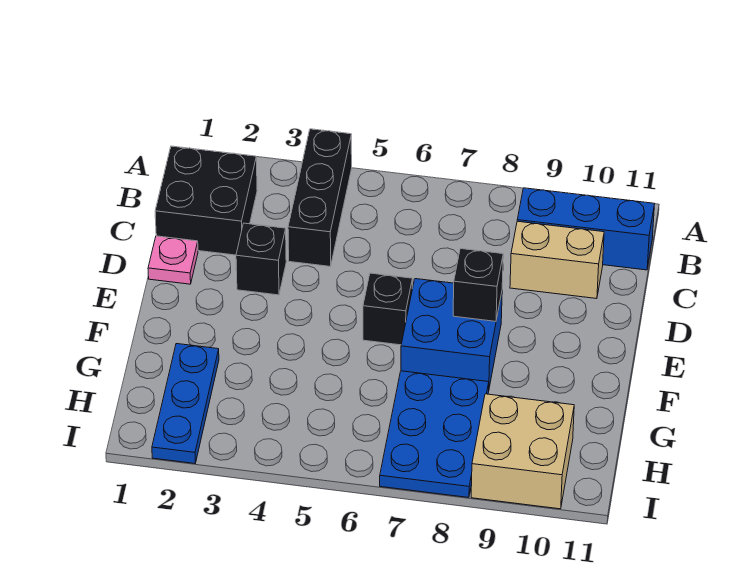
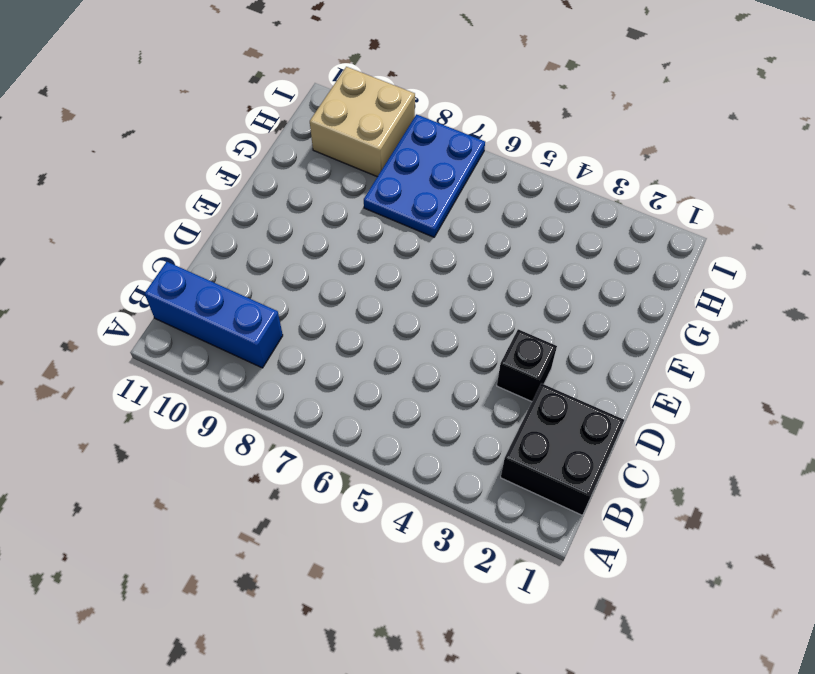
none -> black brick A4:C4 level 1
none -> tan brick C9:C10 level 1
none -> pink plate D1 level 1

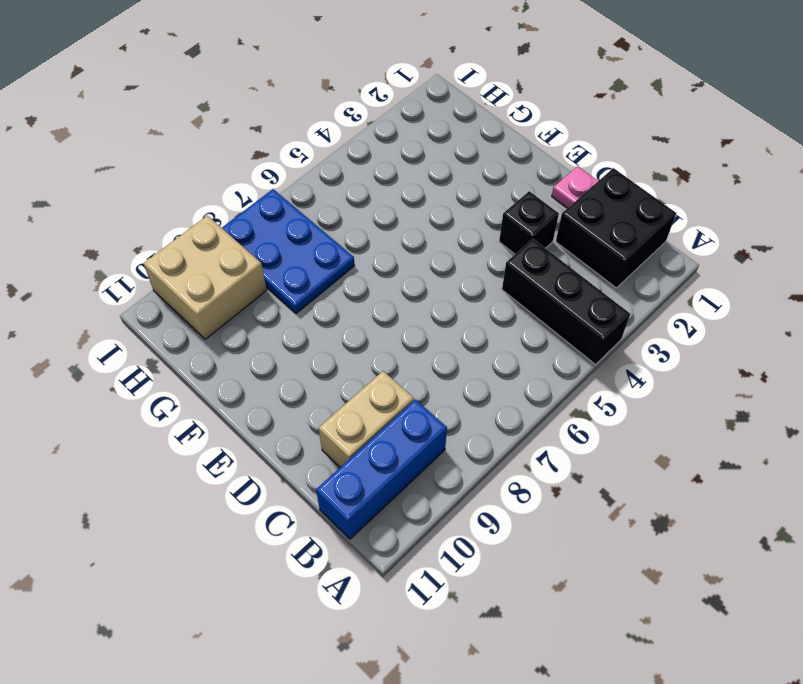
none -> black brick E6 level 1
none -> blue brick E7:F8 level 1
none -> blue plate G2:I2 level 1

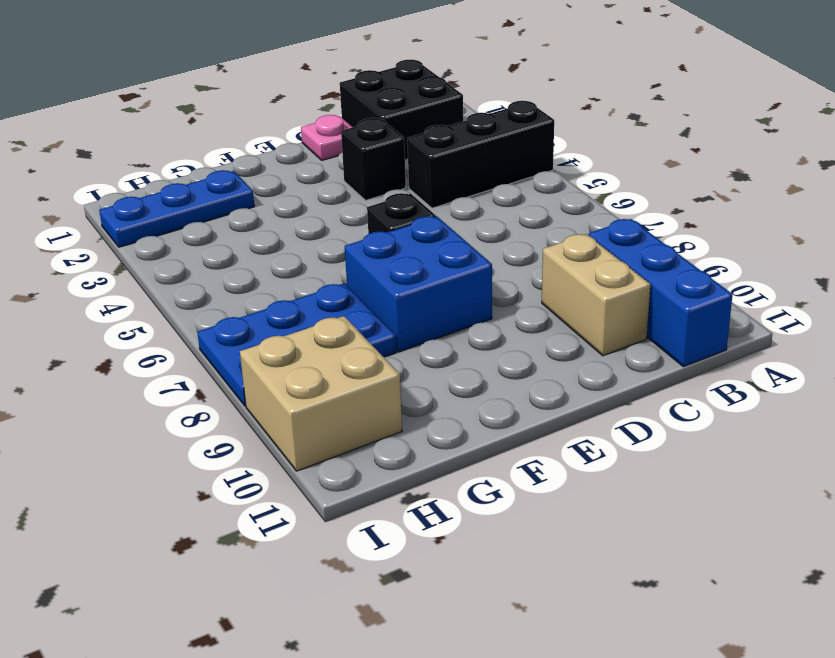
none -> black brick E8 level 2

